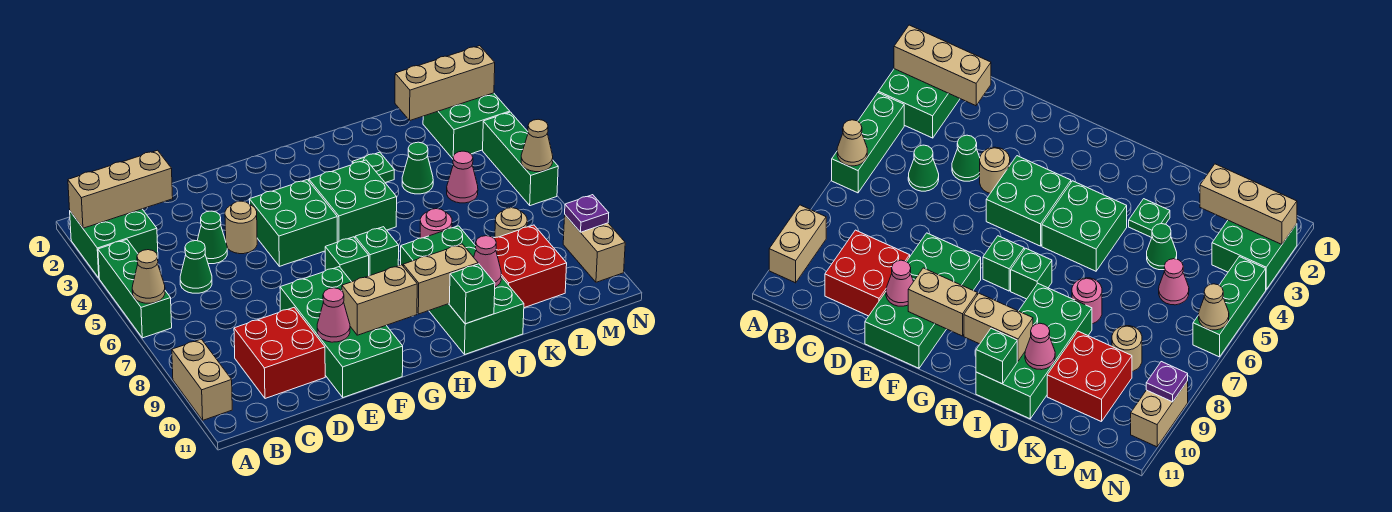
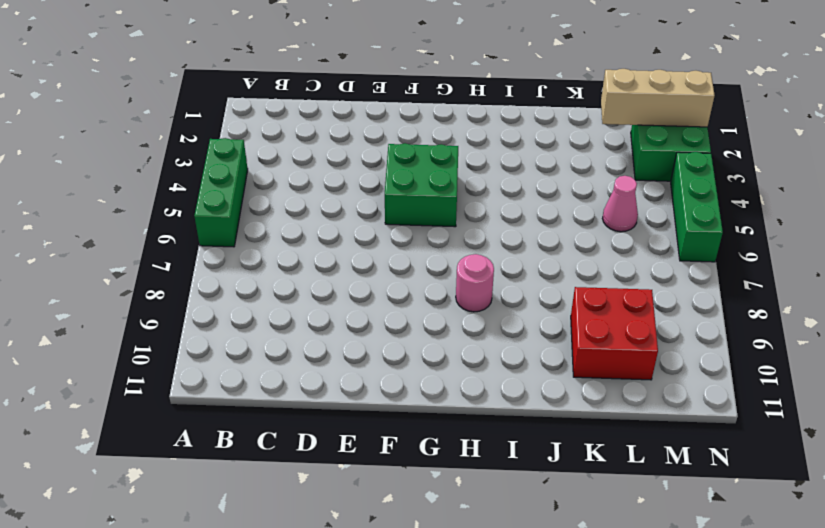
pink round brick H8 level 1 -> pink round brick J7 level 1
none -> green brick A2:B3 level 1
none -> tan brick A9:A10 level 1
none -> green cone C5 level 1
none -> red brick C9:D10 level 1

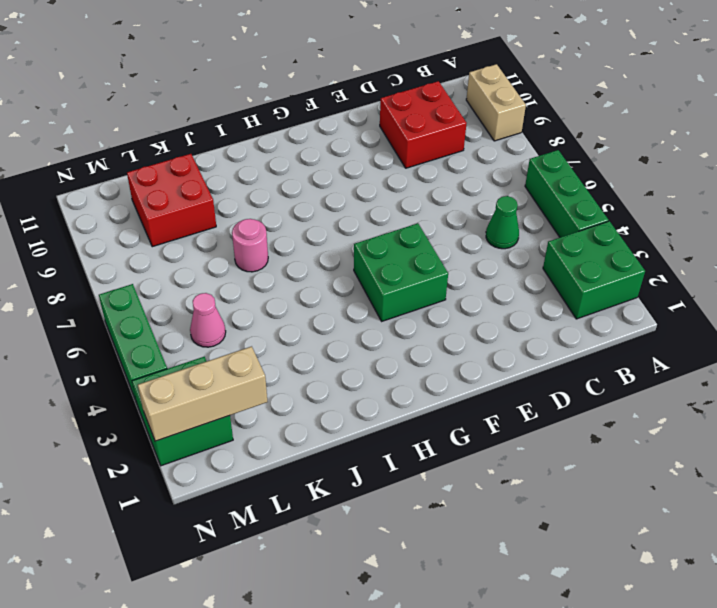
none -> green cone D4 level 1
none -> tan round brick E4 level 1
none -> green brick E8:F11 level 1
none -> green brick G7 level 1

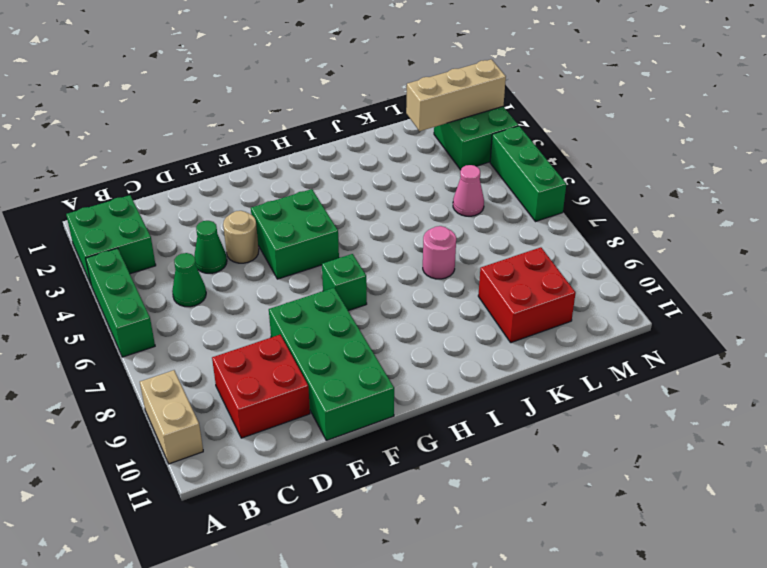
none -> green brick H4:I5 level 1
none -> green brick H7 level 1
none -> green brick I8:J11 level 1
none -> green plate J3 level 1

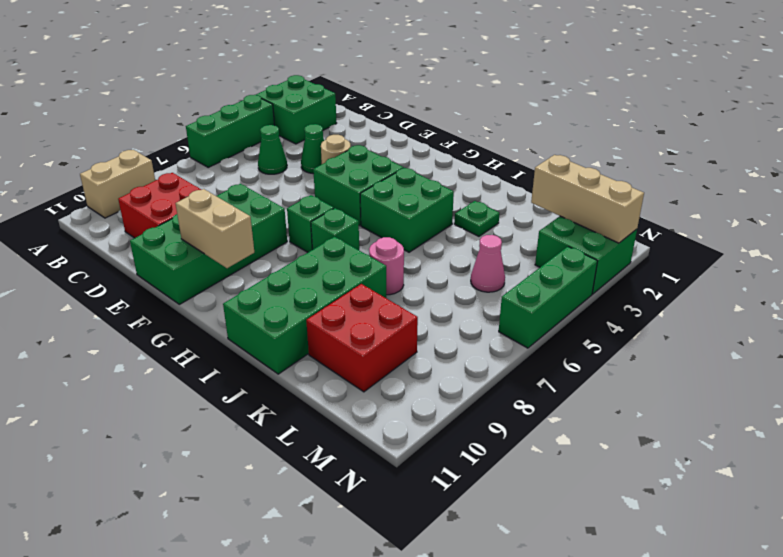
none -> green cone K4 level 1
none -> tan round brick L8 level 1
none -> tan brick N9:N10 level 1
none -> tan brick A2:C2 level 2

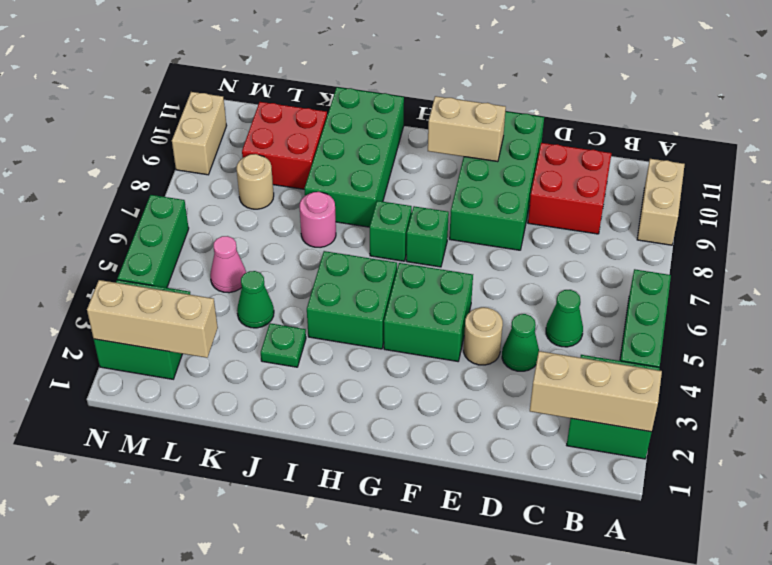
none -> tan cone A6 level 2
none -> pink cone E10 level 2
none -> tan brick H10:I10 level 2
none -> green brick I11 level 2

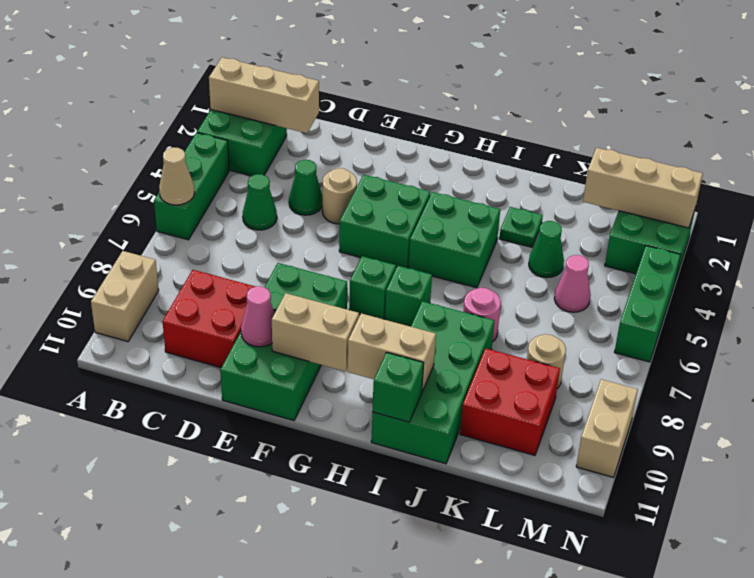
none -> pink cone J10 level 2
none -> tan cone N6 level 2
none -> purple plate N9 level 2

